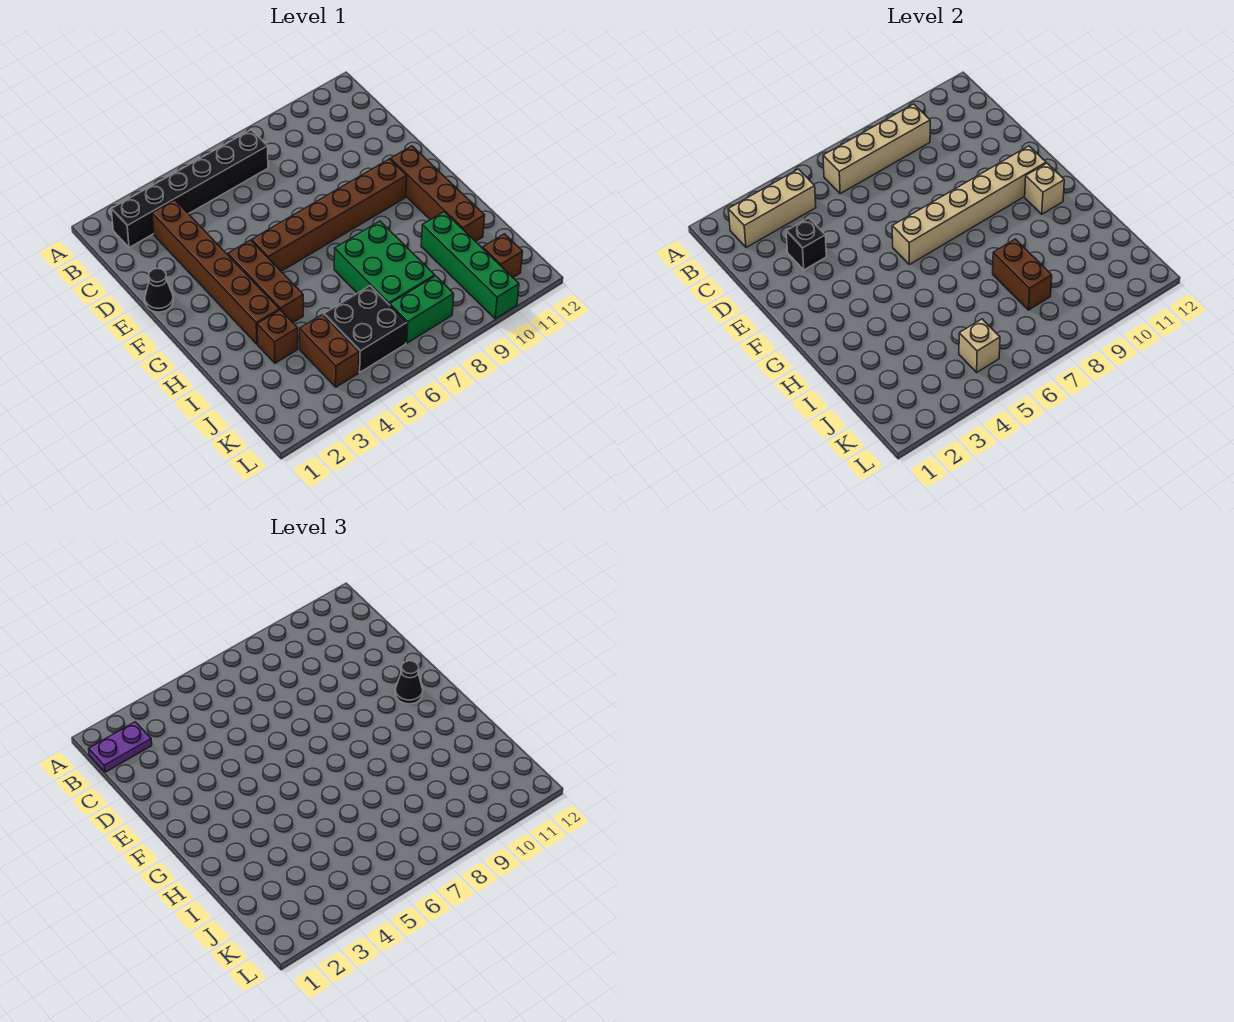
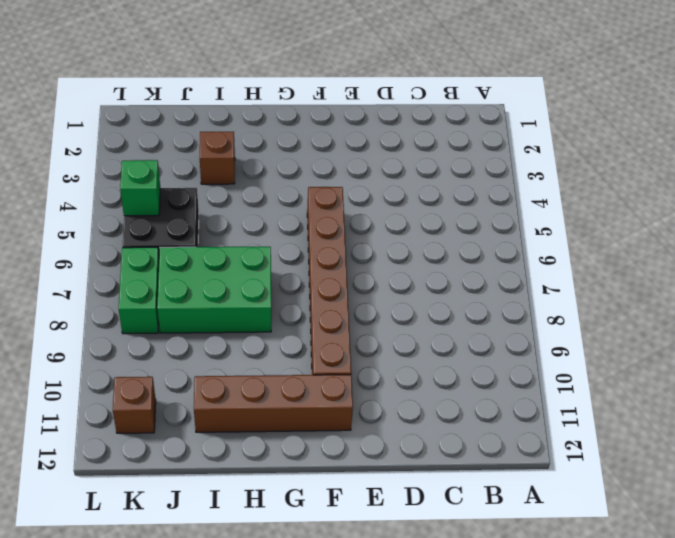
green brick K5 level 2 -> tan brick K5 level 2
none -> black brick B2:B7 level 1
none -> brown brick C3:H3 level 1
none -> black cone E1 level 1

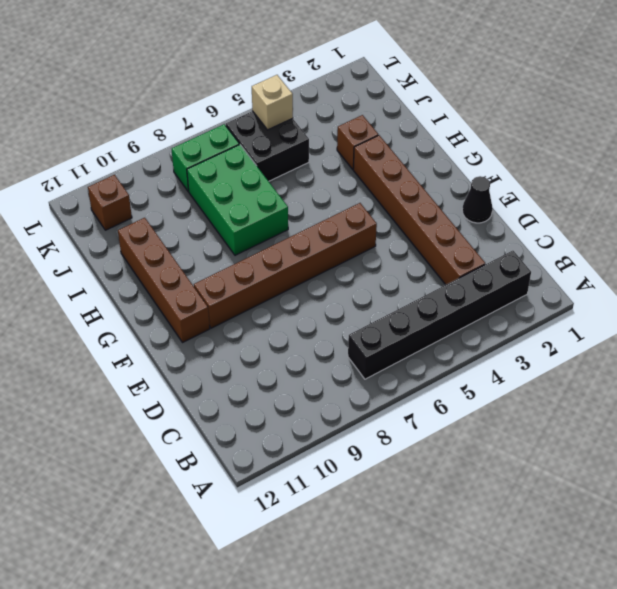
none -> brown brick F4:H4 level 1
none -> green brick I10:L10 level 1
none -> brown brick J4:K4 level 1

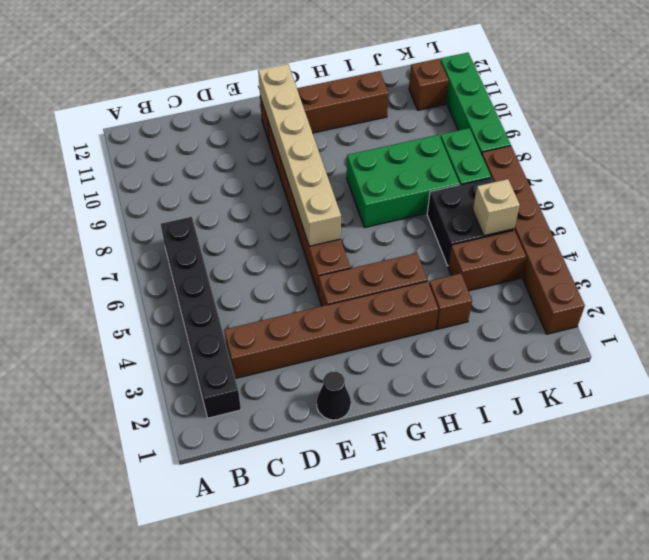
brown brick L2:L7 level 1 -> none
green brick L8:L11 level 1 -> green brick I10:L10 level 1
none -> tan brick B2:B4 level 2
none -> tan brick B6:B9 level 2
none -> black brick D3 level 2

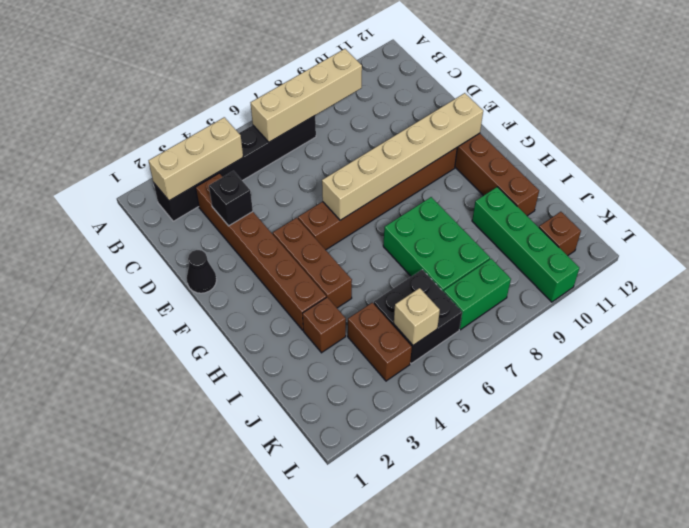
none -> tan brick G11 level 2
none -> brown brick I8:J8 level 2
none -> purple plate B1:B2 level 3

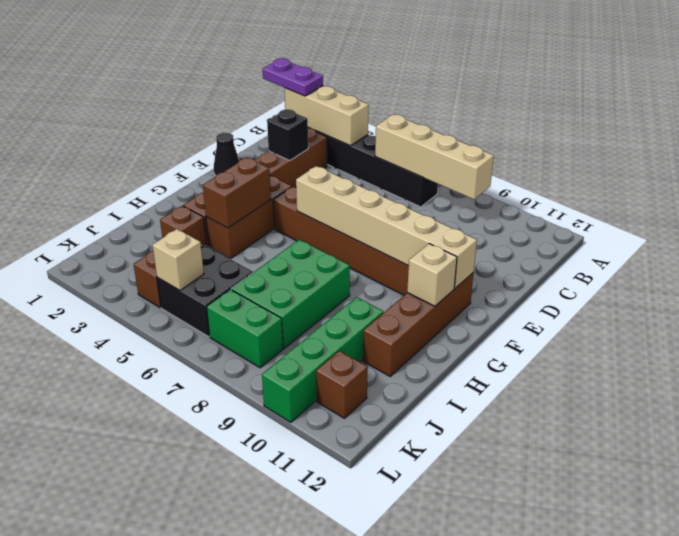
brown brick G4:H4 level 2 -> brown brick I8:J8 level 2
none -> black cone F11 level 3

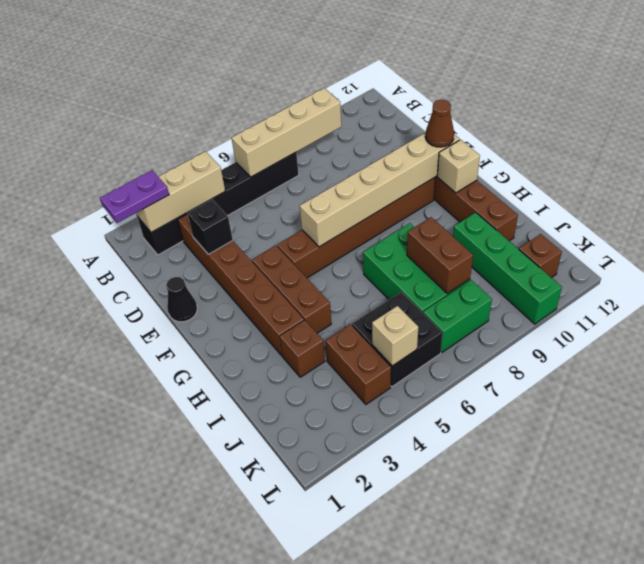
brown cone F11 level 3 -> black cone F11 level 3

